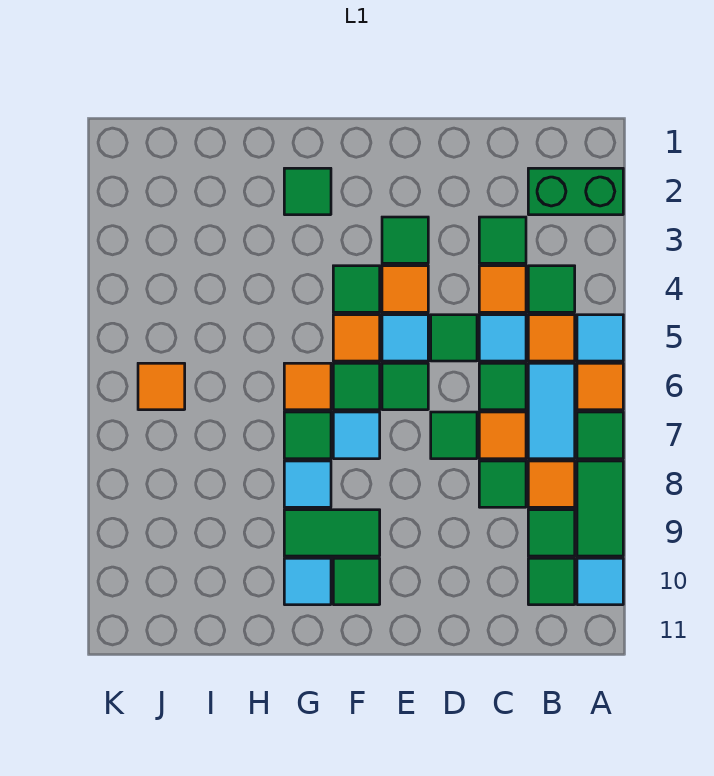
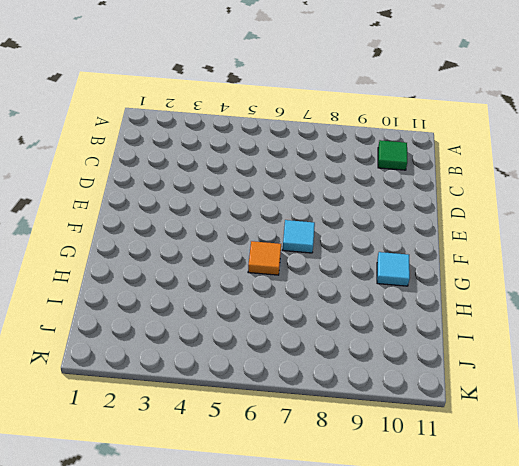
none -> green brick A2:B2 level 1
none -> cyan tile A5 level 1
none -> orange tile A6 level 1
none -> green tile A7 level 1

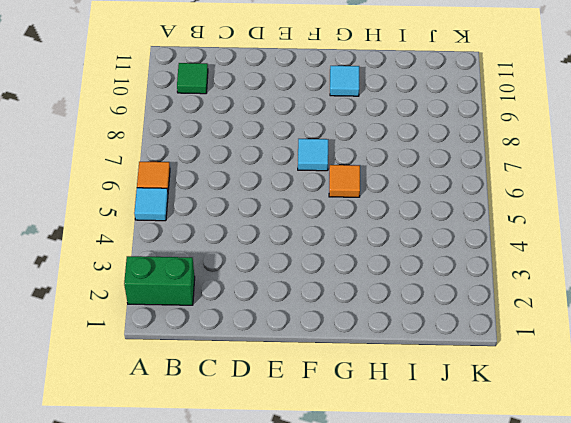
none -> green tile A7 level 1
none -> green tile A8:A9 level 1
none -> cyan tile A10 level 1
none -> green tile B4 level 1

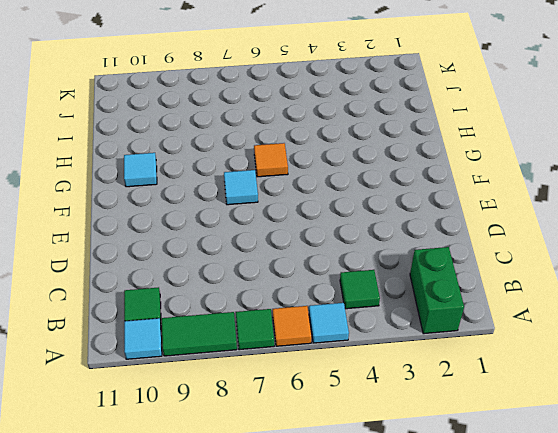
none -> orange tile B5 level 1
none -> cyan tile B6:B7 level 1
none -> orange tile B8 level 1
none -> green tile B9 level 1

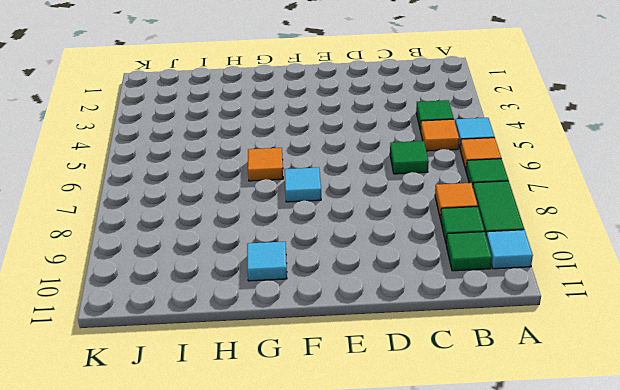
none -> green brick A2:B2 level 1
none -> cyan tile B6:B7 level 1
none -> green tile C3 level 1
none -> orange tile C4 level 1

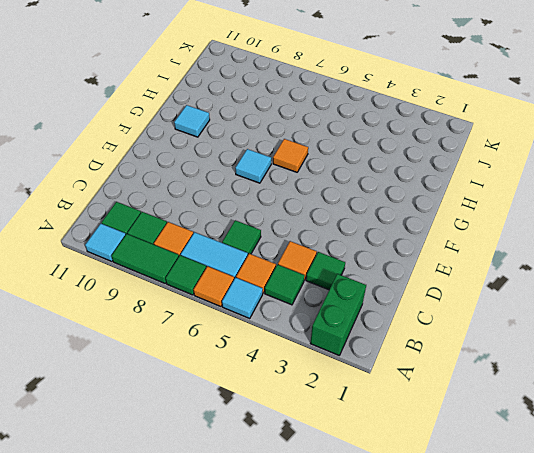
none -> cyan tile C5 level 1
none -> orange tile C7 level 1
none -> green tile C8 level 1
none -> green tile D5 level 1

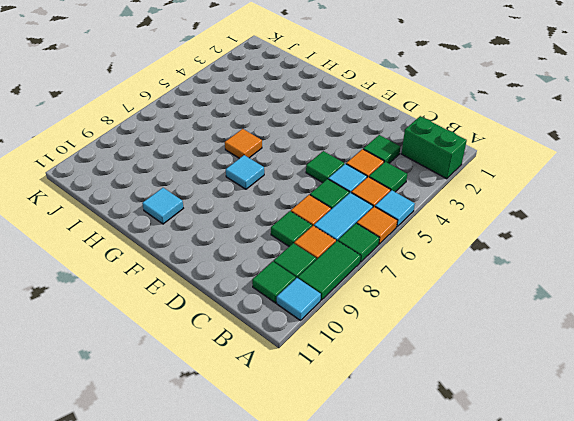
none -> green tile D7 level 1
none -> green tile E3 level 1
none -> orange tile E4 level 1
none -> cyan tile E5 level 1

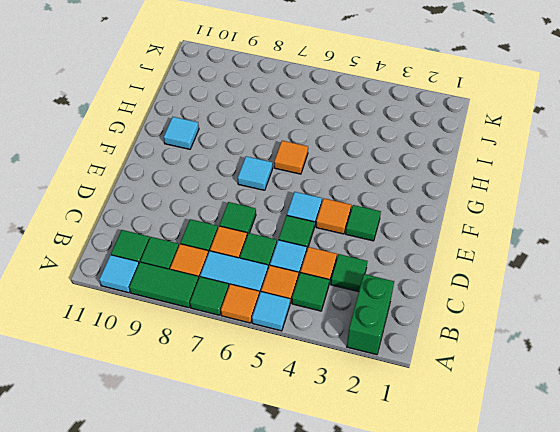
none -> green tile E6 level 1
none -> green tile F4 level 1
none -> orange tile F5 level 1
none -> green tile F6 level 1

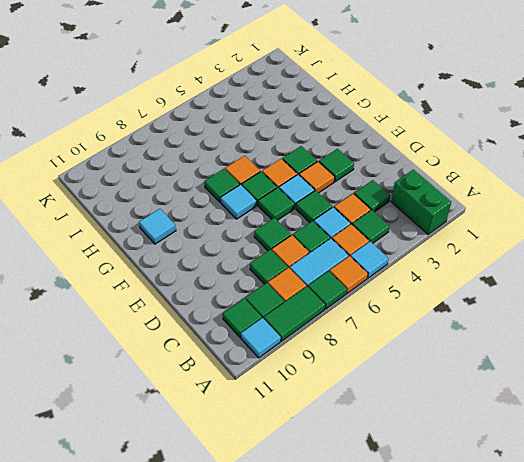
none -> green tile F9:G9 level 1
none -> green tile F10 level 1
none -> green tile G2 level 1
none -> cyan tile G8 level 1

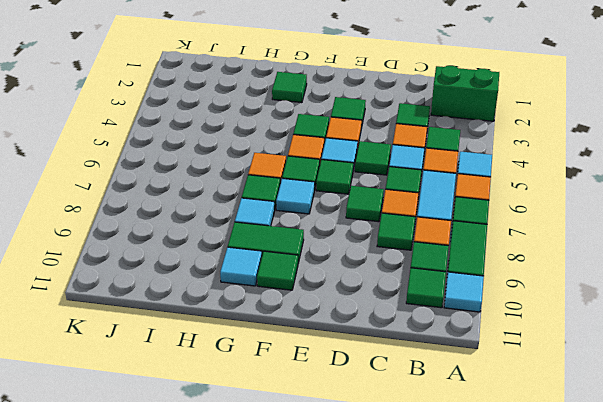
none -> orange tile J6 level 1

